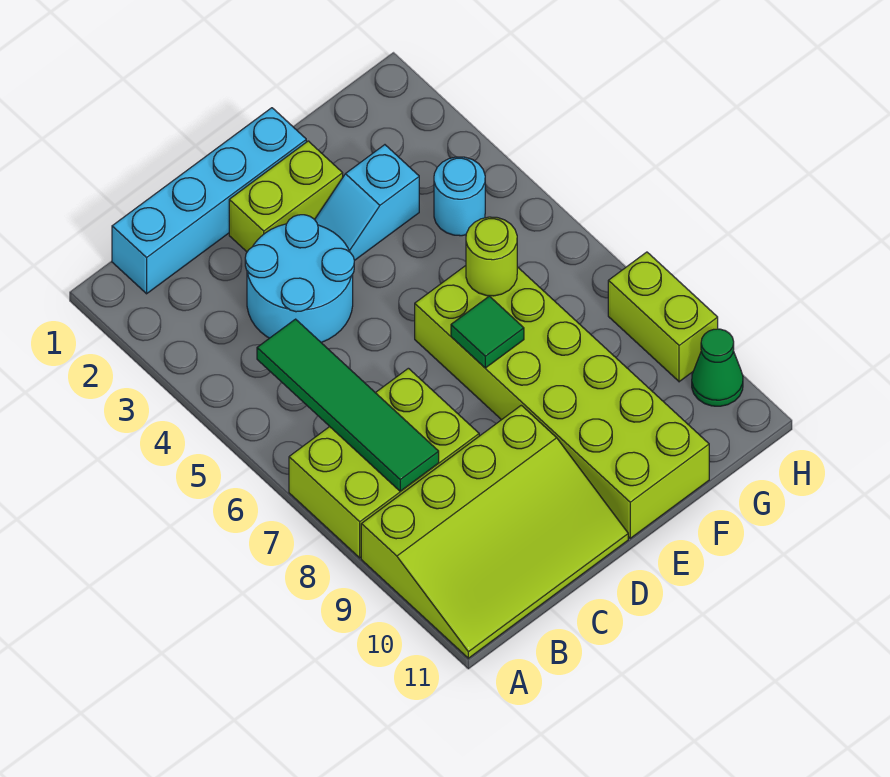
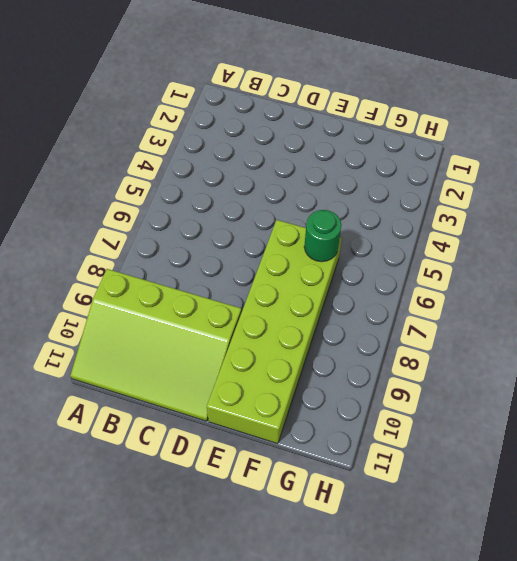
green round brick F6 level 2 -> lime round brick F6 level 2
none -> lime brick A7:C8 level 1
none -> cyan brick B1:E1 level 1
none -> cyan round brick C3:D4 level 1

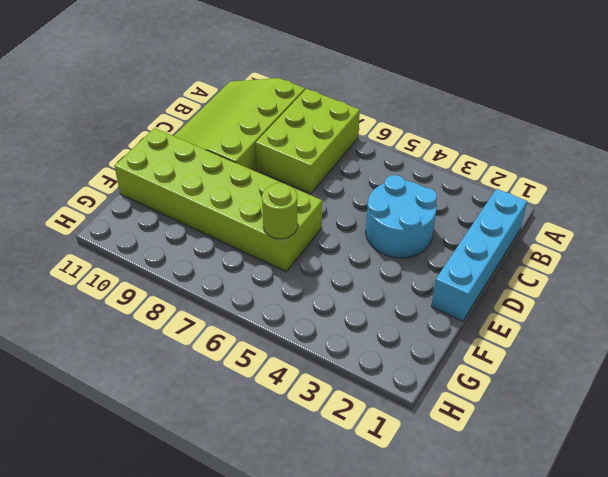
none -> lime brick D2:E2 level 1
none -> cyan slope E3:F3 level 1 top F
none -> cyan round brick G4 level 1

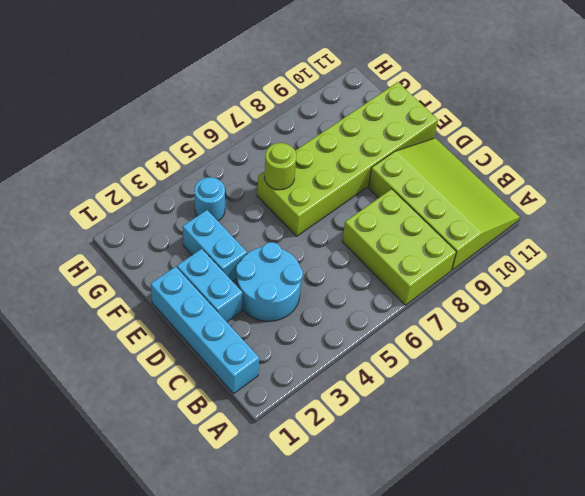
cyan brick D2:E2 level 1 -> lime brick D2:E2 level 1
cyan brick E3:F3 level 1 -> cyan slope E3:F3 level 1 top F
none -> lime brick H8:H9 level 1
none -> green cone H10 level 1
none -> green tile B5:B8 level 2

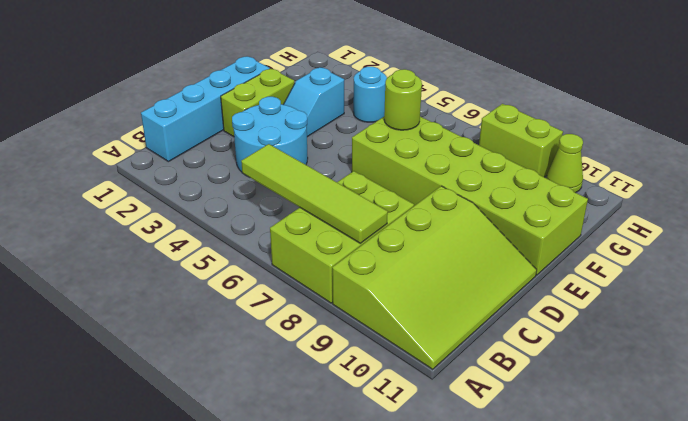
lime tile B5:B8 level 2 -> green tile B5:B8 level 2
lime cone H10 level 1 -> green cone H10 level 1
none -> green tile E7 level 2

